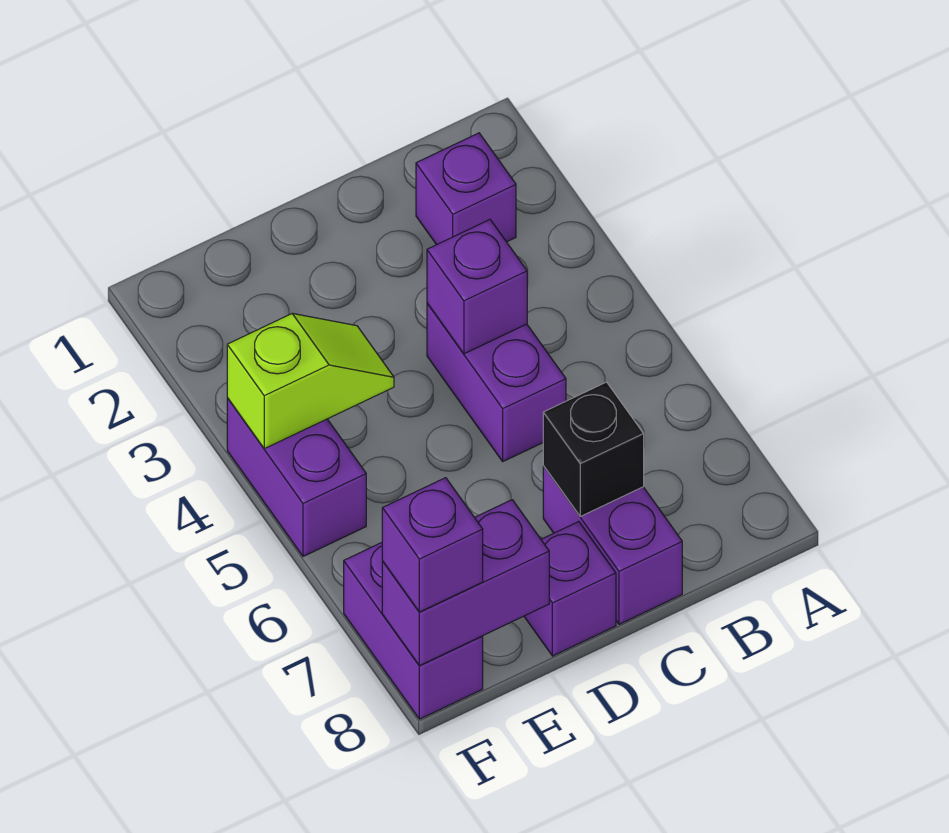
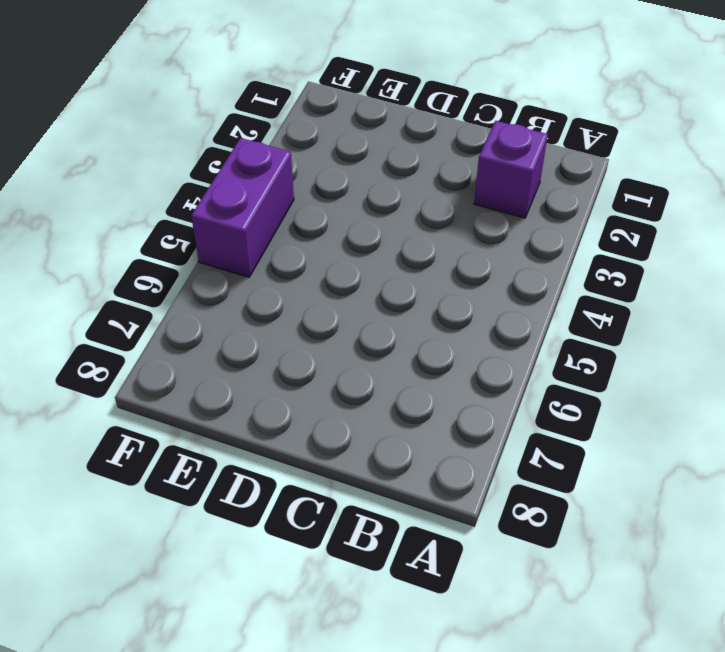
none -> purple brick C4:C5 level 1
none -> purple brick C7:C8 level 1

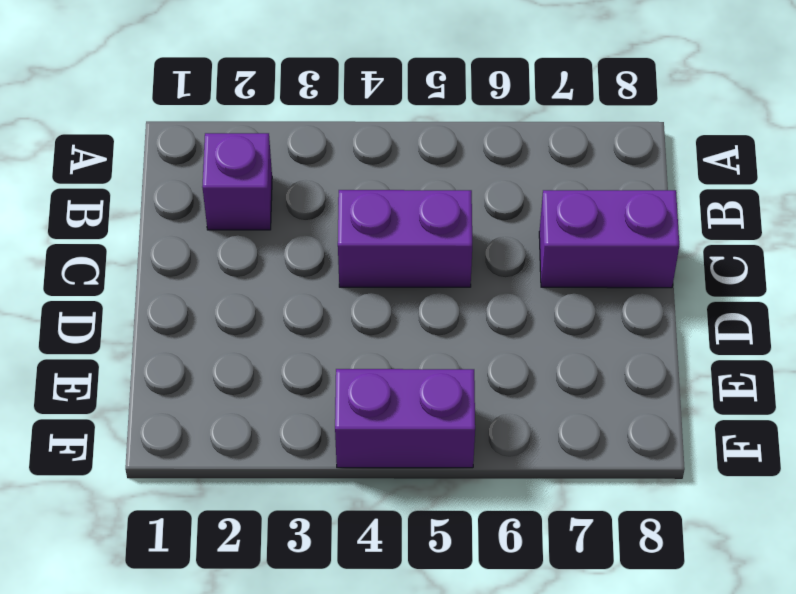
none -> purple brick D8 level 1
none -> purple brick F7:F8 level 1

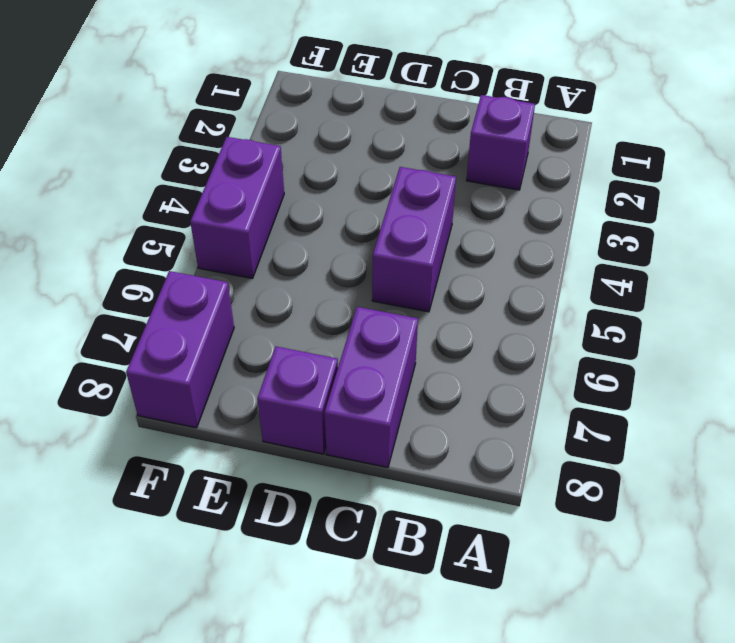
none -> purple brick C4 level 2
none -> black brick C7 level 2

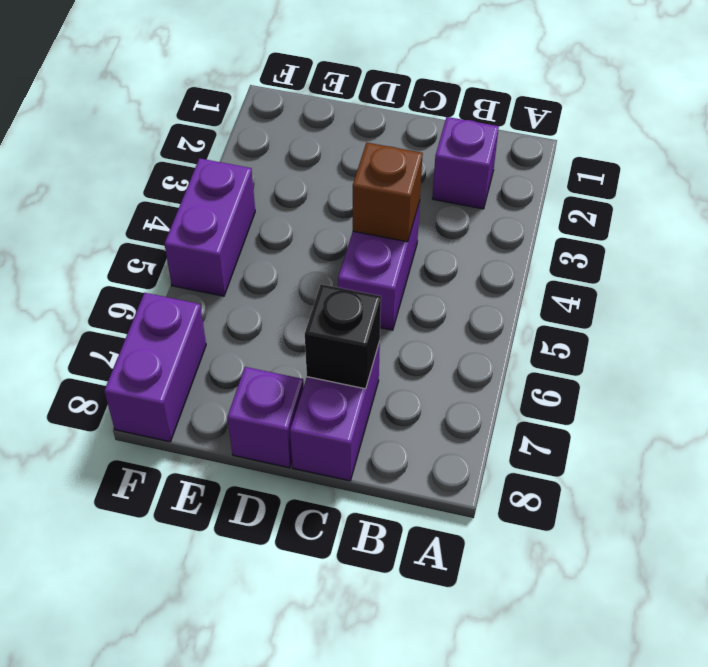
brown brick C4 level 2 -> purple brick C4 level 2
none -> lime slope E4:F4 level 2 top F
none -> purple brick E8:F8 level 2

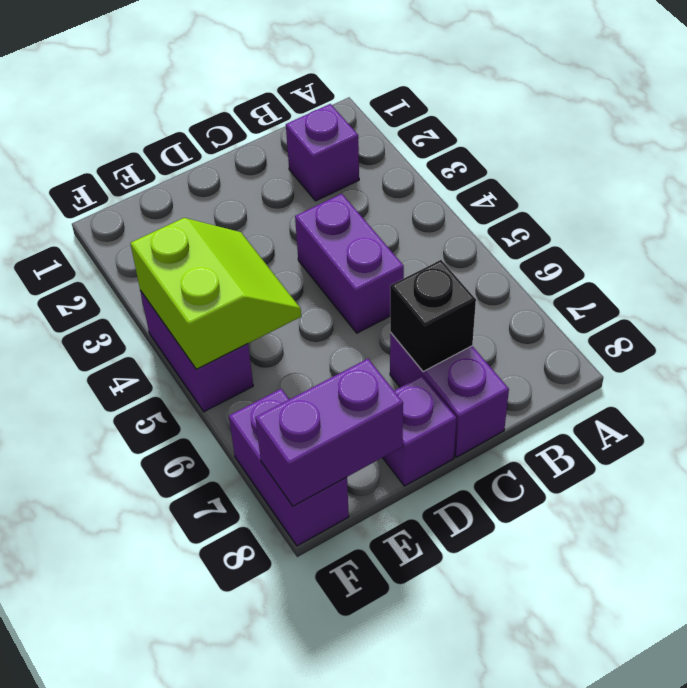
lime slope E4:F5 level 2 top F -> lime slope E4:F4 level 2 top F
none -> purple brick C4 level 2
none -> purple brick F8 level 3

